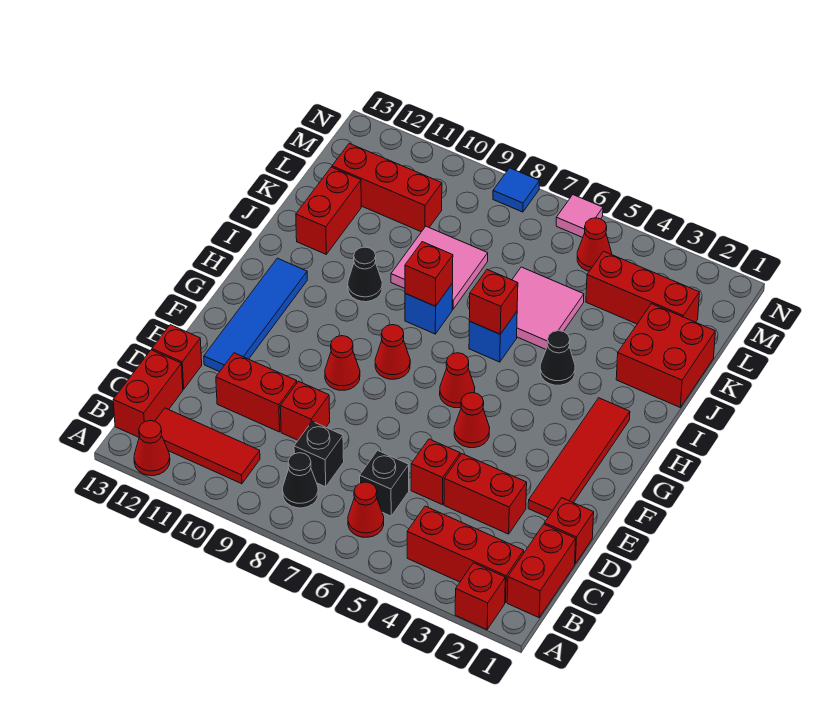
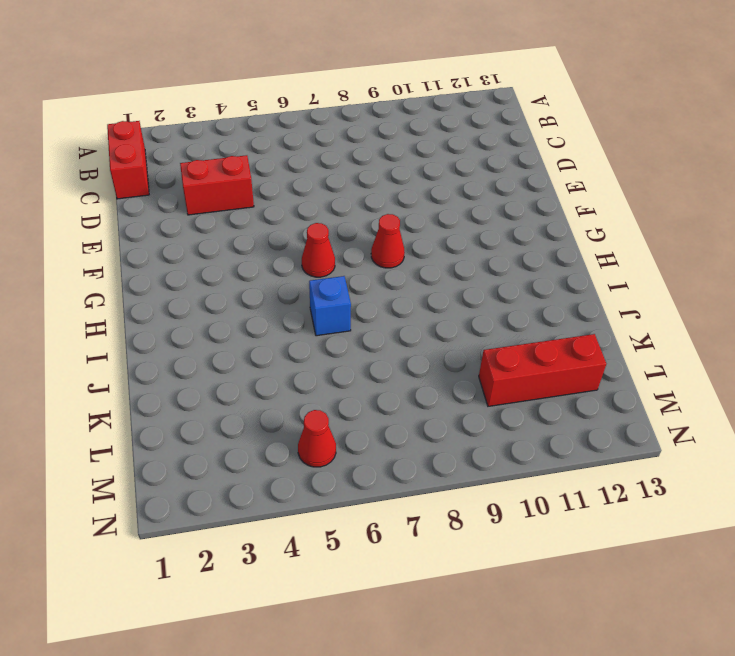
none -> red brick A2 level 1
none -> red cone A12 level 1
none -> red brick B2:B4 level 1
none -> red cone B6 level 1

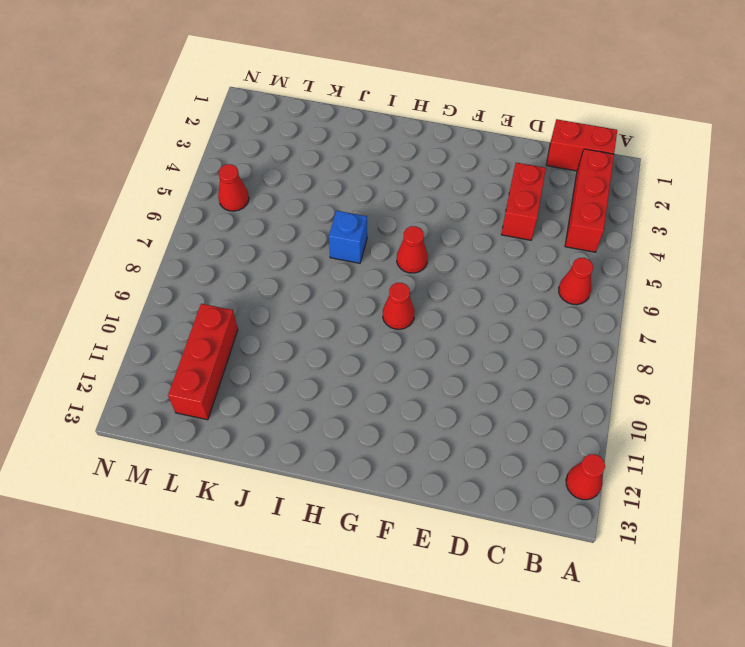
none -> red brick A2 level 1
none -> black cone B8 level 1
none -> red tile B10:B12 level 1
none -> red brick B13:C13 level 1

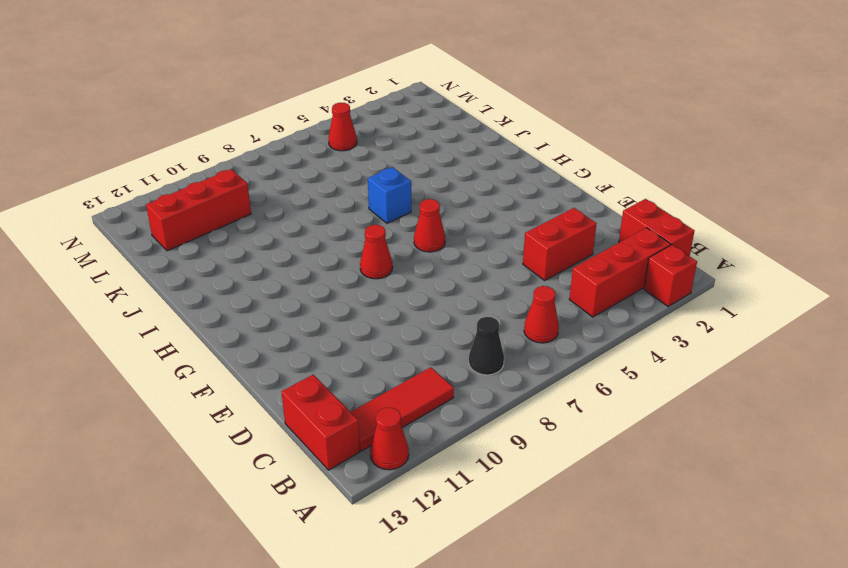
none -> black brick C6 level 1
none -> black brick C8 level 1
none -> red brick D1 level 1
none -> red brick D5 level 1

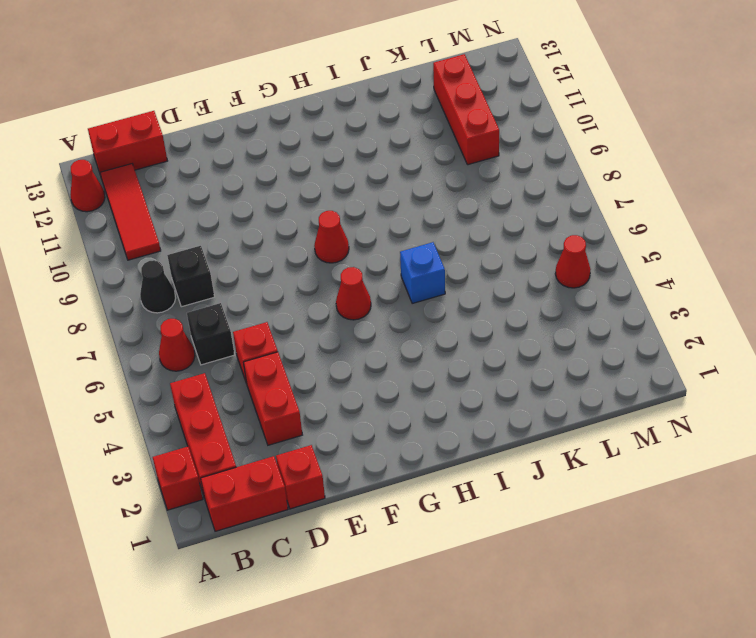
none -> red brick D9 level 1
none -> red brick D10:D11 level 1
none -> red brick D13 level 1
none -> red tile E2:H2 level 1

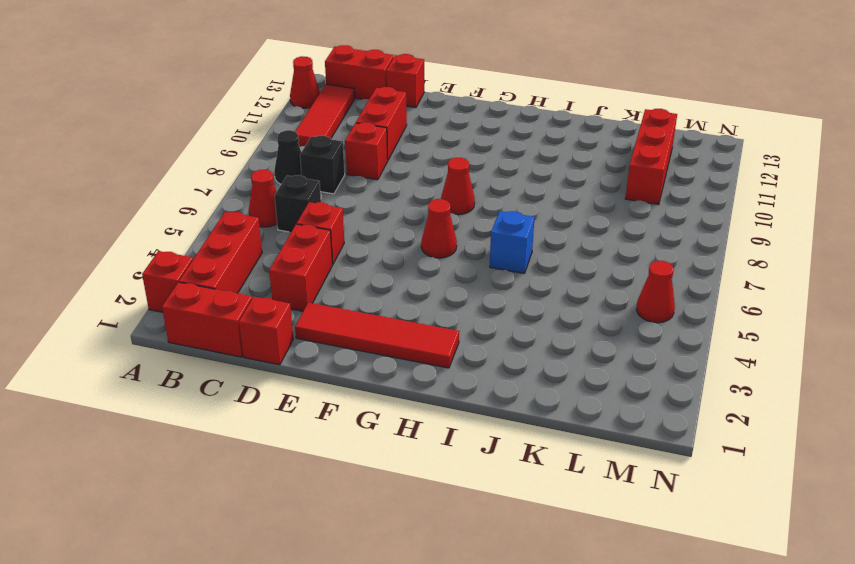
none -> blue tile E12:H12 level 1
none -> red cone F5 level 1
none -> red cone F9 level 1
none -> black cone I4 level 1

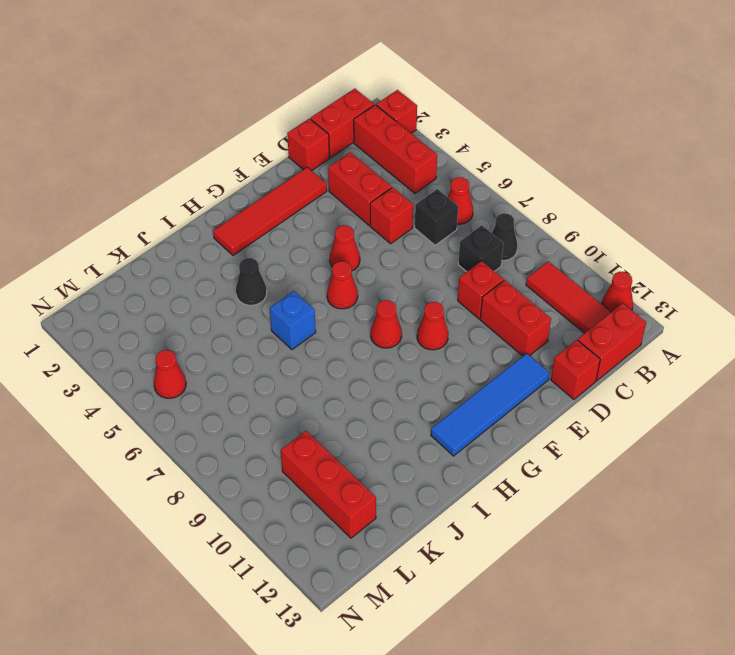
none -> blue brick I8 level 1
none -> black cone I10 level 1
none -> red brick J1:K2 level 1
none -> pink tile J5:K6 level 1

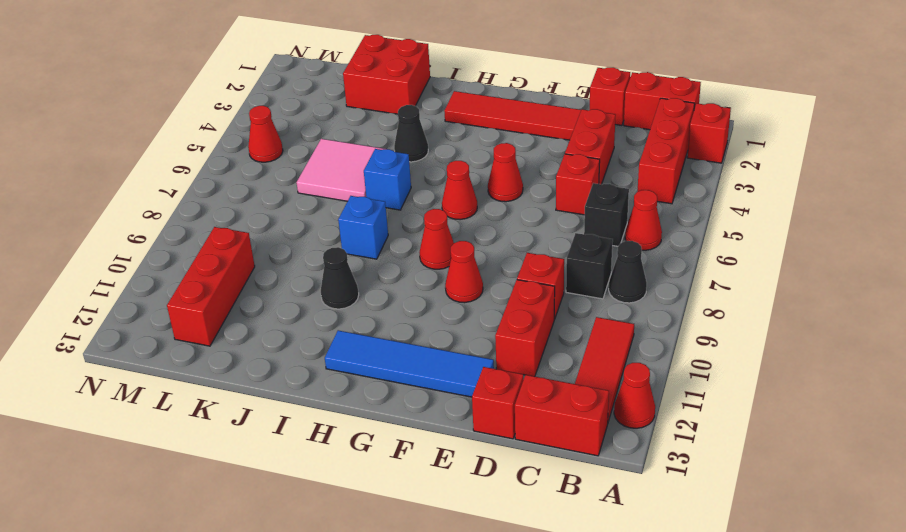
none -> pink tile J8:K9 level 1
none -> red brick J12:K12 level 1
none -> red brick L2:L4 level 1
none -> pink tile N6 level 1

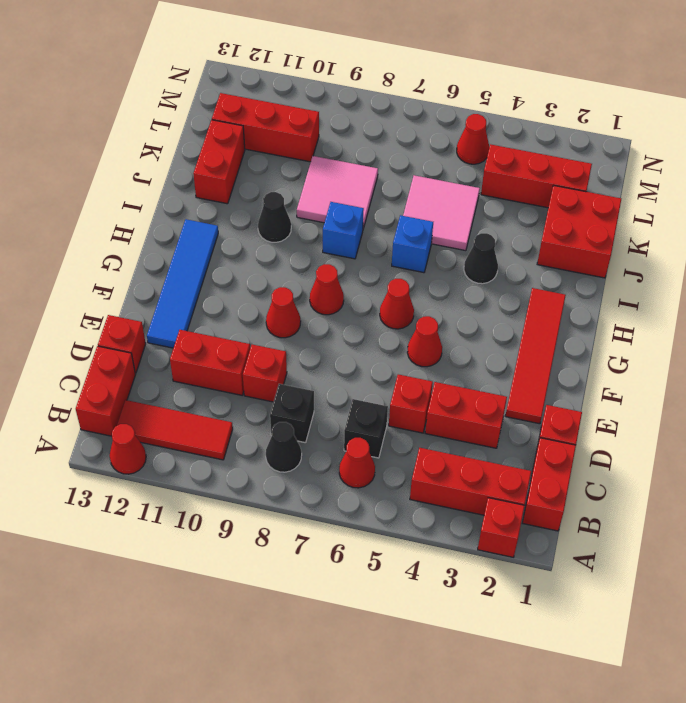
none -> pink tile N6 level 1
none -> blue tile N8 level 1
none -> red brick I6 level 2
none -> red brick I8 level 2

